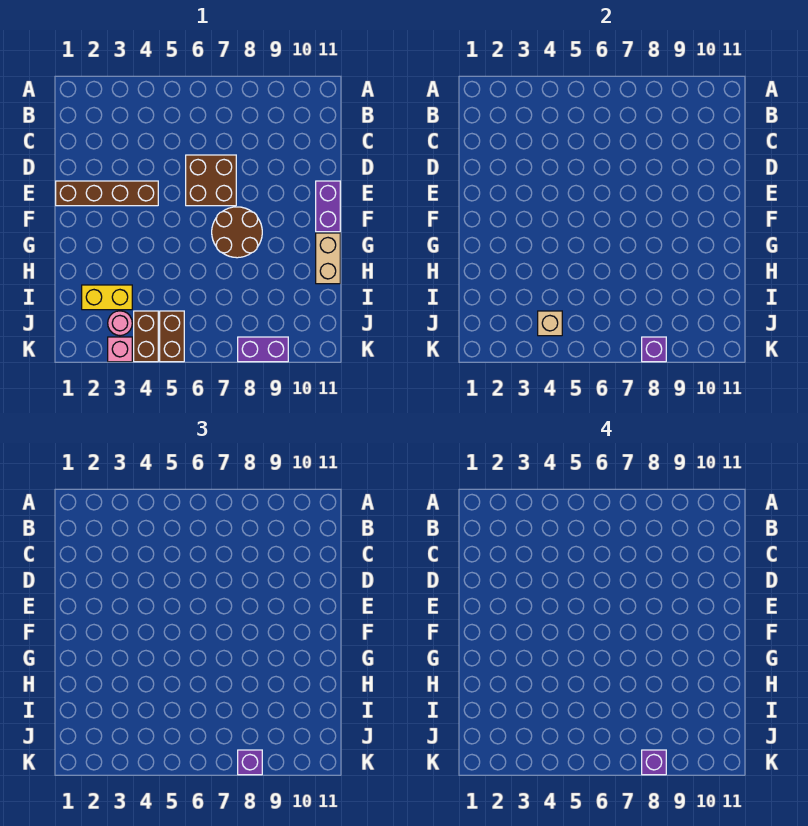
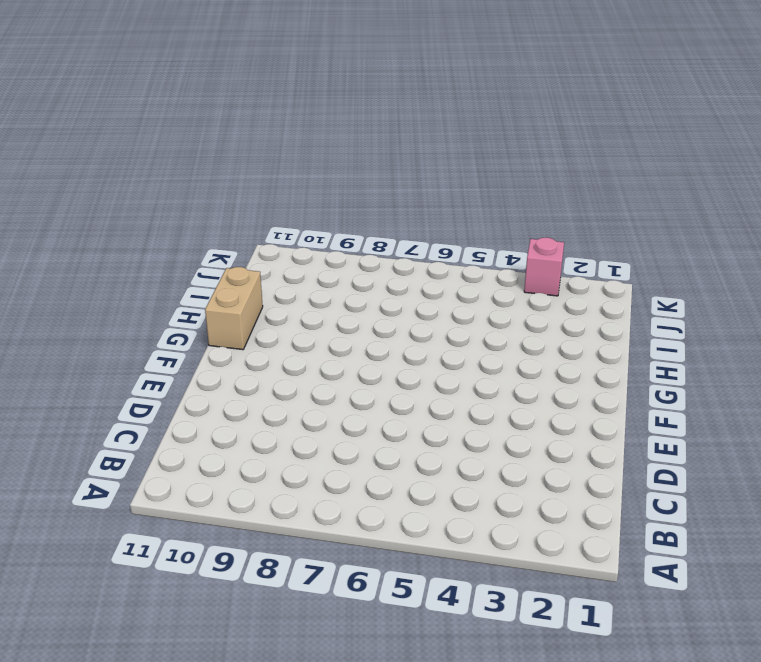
none -> brown brick D6:E7 level 1
none -> brown brick E1:E4 level 1
none -> purple brick E11:F11 level 1

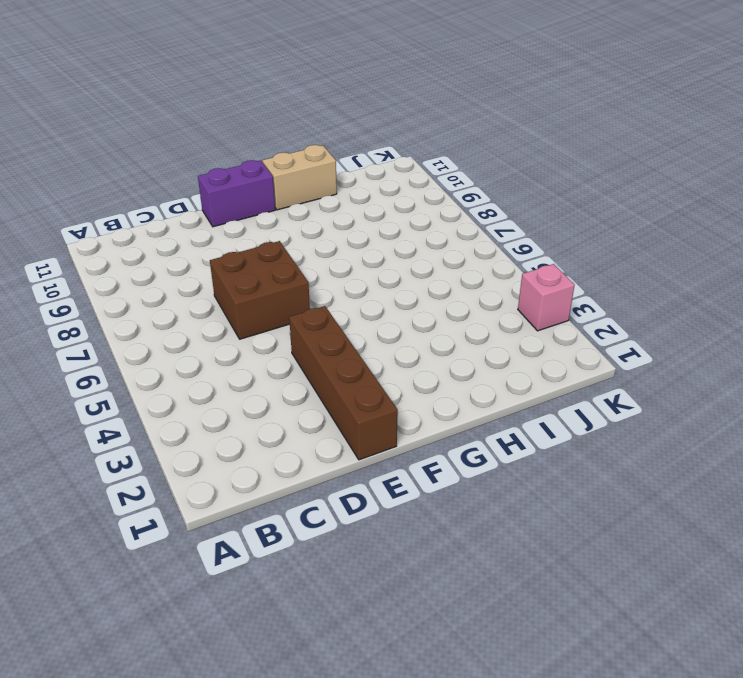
none -> brown round brick F7:G8 level 1
none -> yellow brick I2:I3 level 1
none -> pink round brick J3 level 1

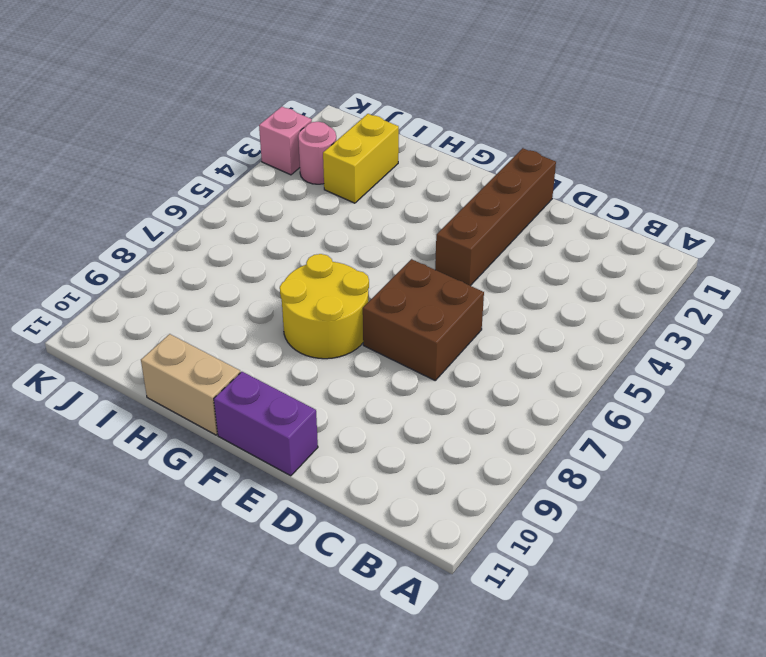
yellow round brick F7:G8 level 1 -> brown round brick F7:G8 level 1
none -> brown brick J4:K4 level 1
none -> brown brick J5:K5 level 1
none -> purple brick K8:K9 level 1

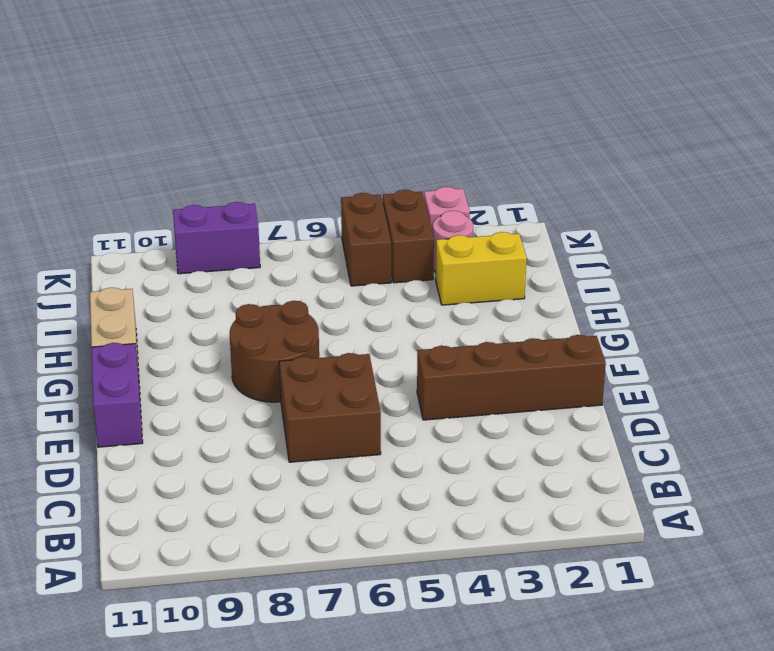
none -> tan brick J4 level 2
none -> purple brick K8 level 2
none -> purple brick K8 level 3

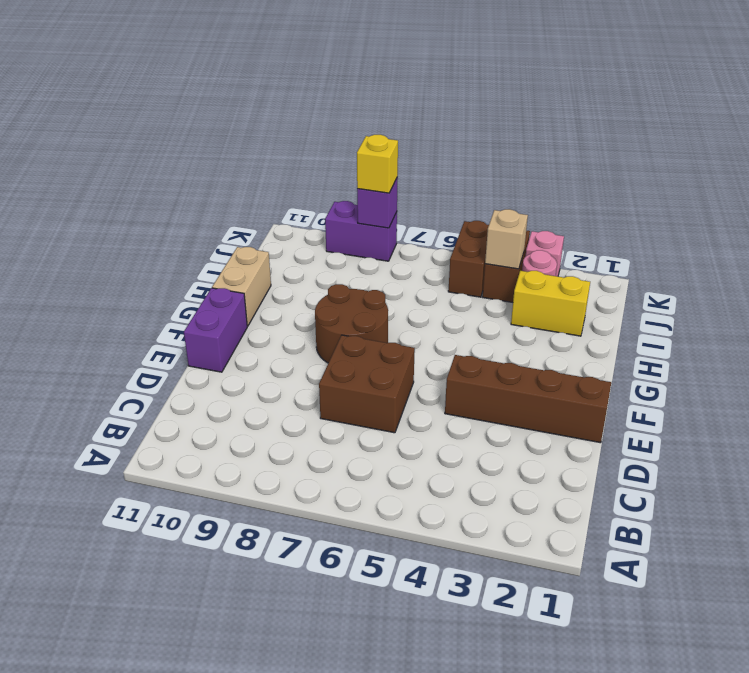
yellow brick K8 level 3 -> purple brick K8 level 3
none -> purple brick K8 level 4

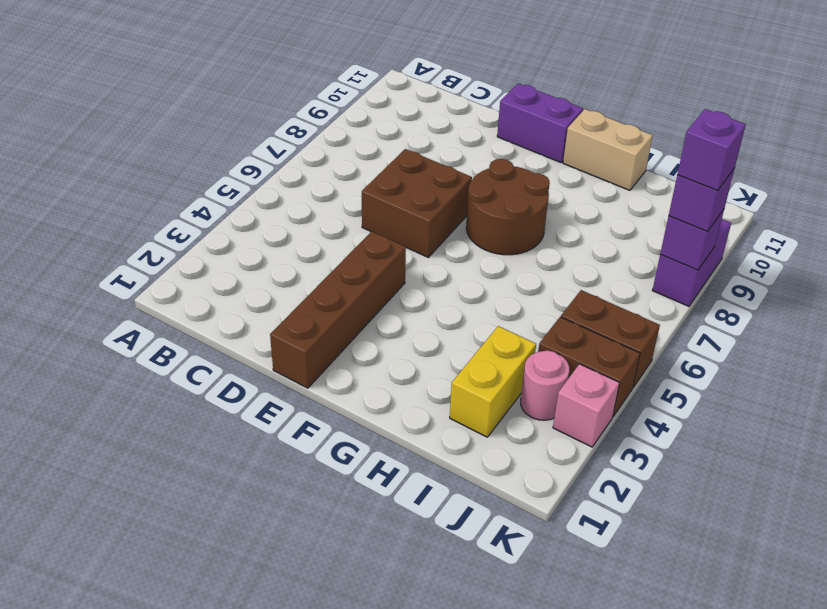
none -> tan brick J4 level 2

